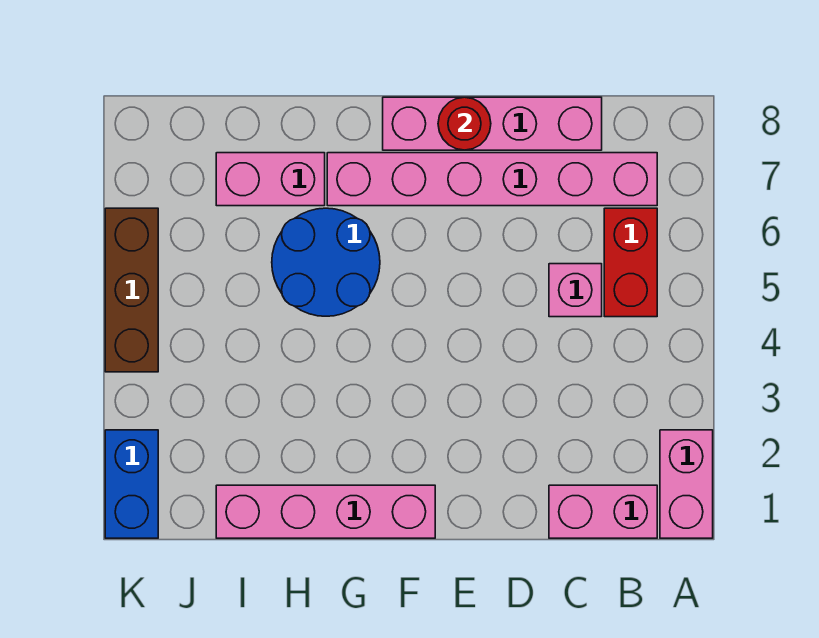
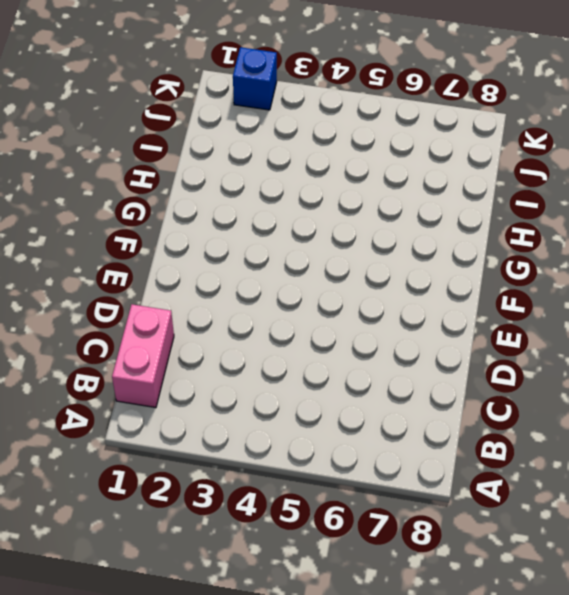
blue brick K2 level 1 -> blue brick K1:K2 level 1
none -> pink brick A1:A2 level 1
none -> red brick B5:B6 level 1
none -> pink brick B7:G7 level 1

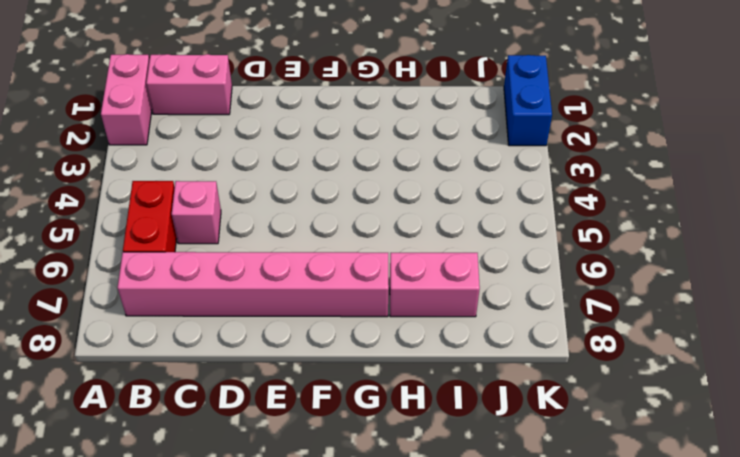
none -> pink brick C8:F8 level 1
none -> pink brick F1:I1 level 1
none -> blue round brick G5:H6 level 1

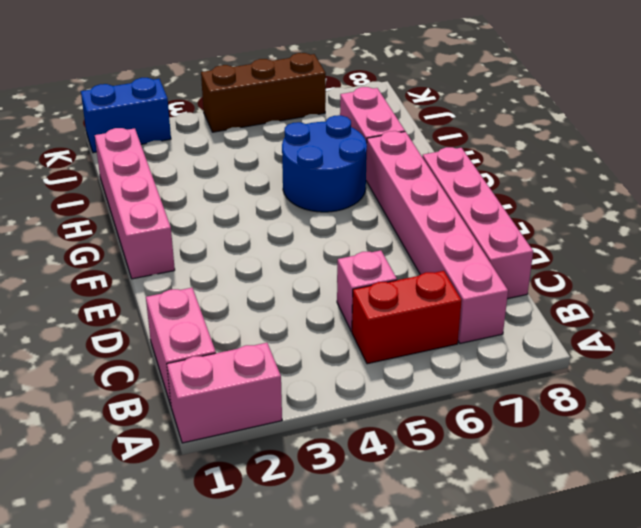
none -> red round brick E8 level 2

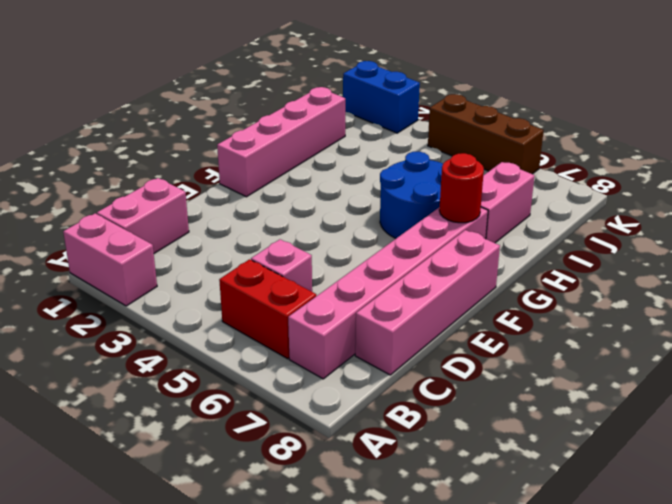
red round brick G7 level 2 -> red round brick E8 level 2

